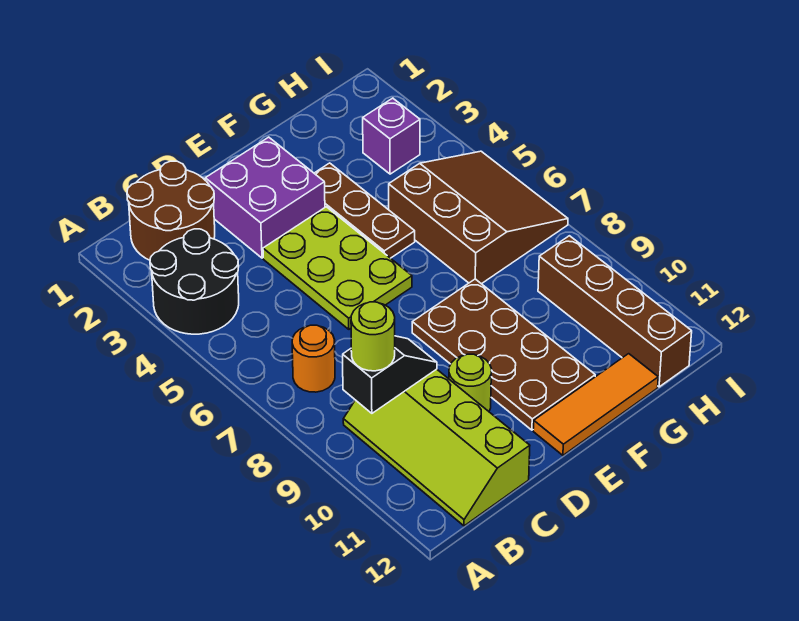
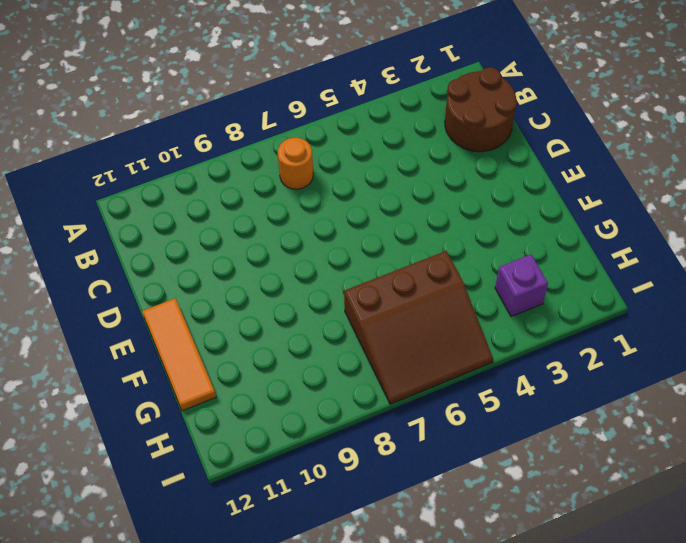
none -> black round brick A3:B4 level 1
none -> lime slope B9:C12 level 1 top C
none -> purple brick D2:E3 level 1

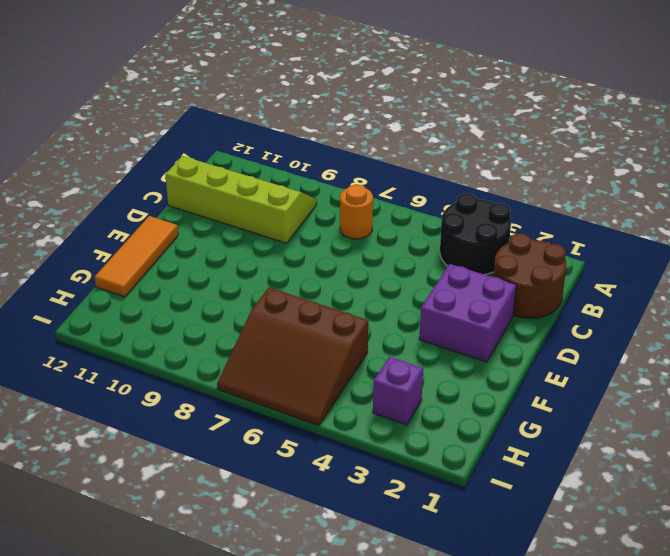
none -> lime plate D4:E6 level 1
none -> lime round brick D10 level 1
none -> brown plate E8:F11 level 1

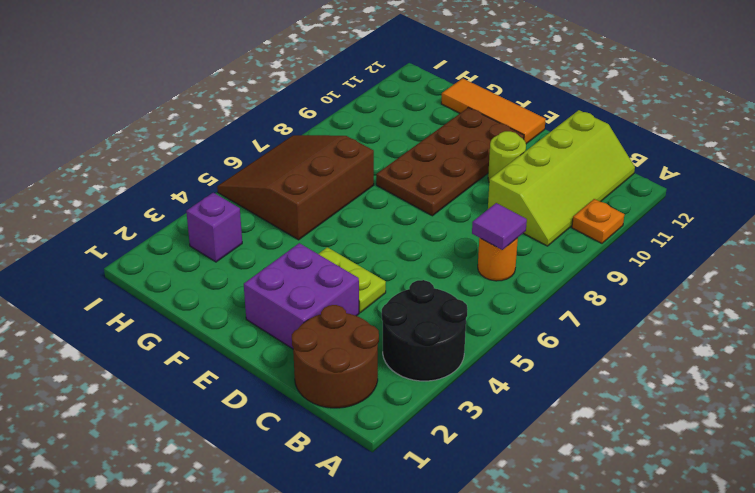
orange plate A10 level 1 -> none
purple tile B7 level 2 -> none
lime plate D4:E4 level 1 -> lime plate D4:E6 level 1
none -> brown plate F3:F5 level 1
none -> brown brick H9:H12 level 1
none -> black slope B9:C9 level 2 top B

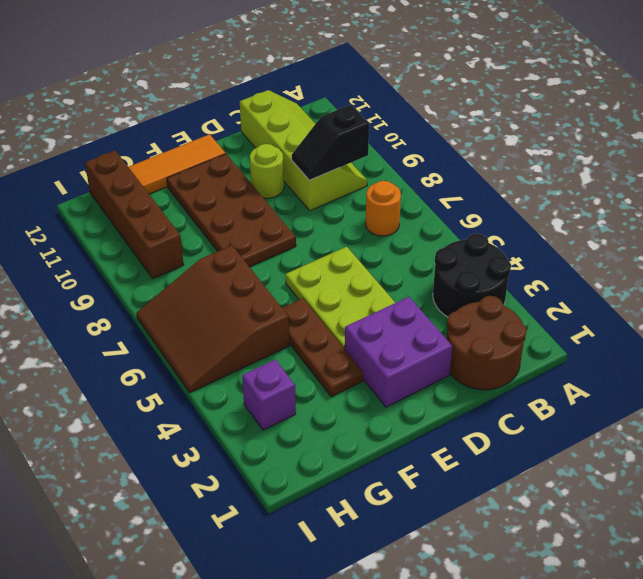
none -> lime round brick B9 level 3

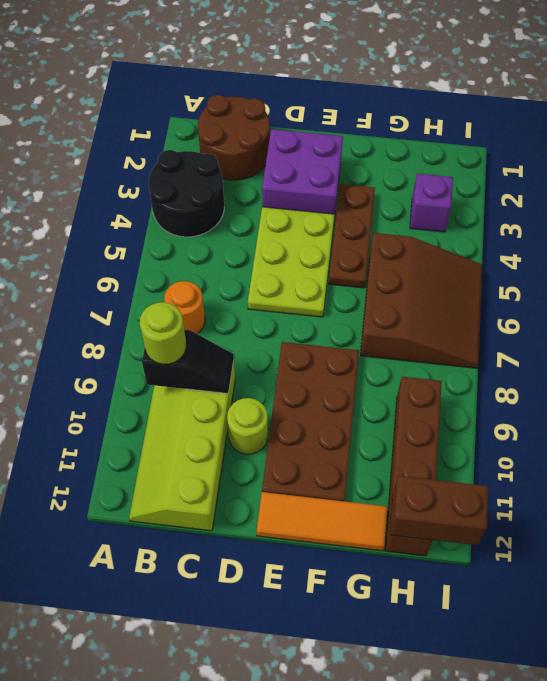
brown brick H12:I12 level 2 -> none

